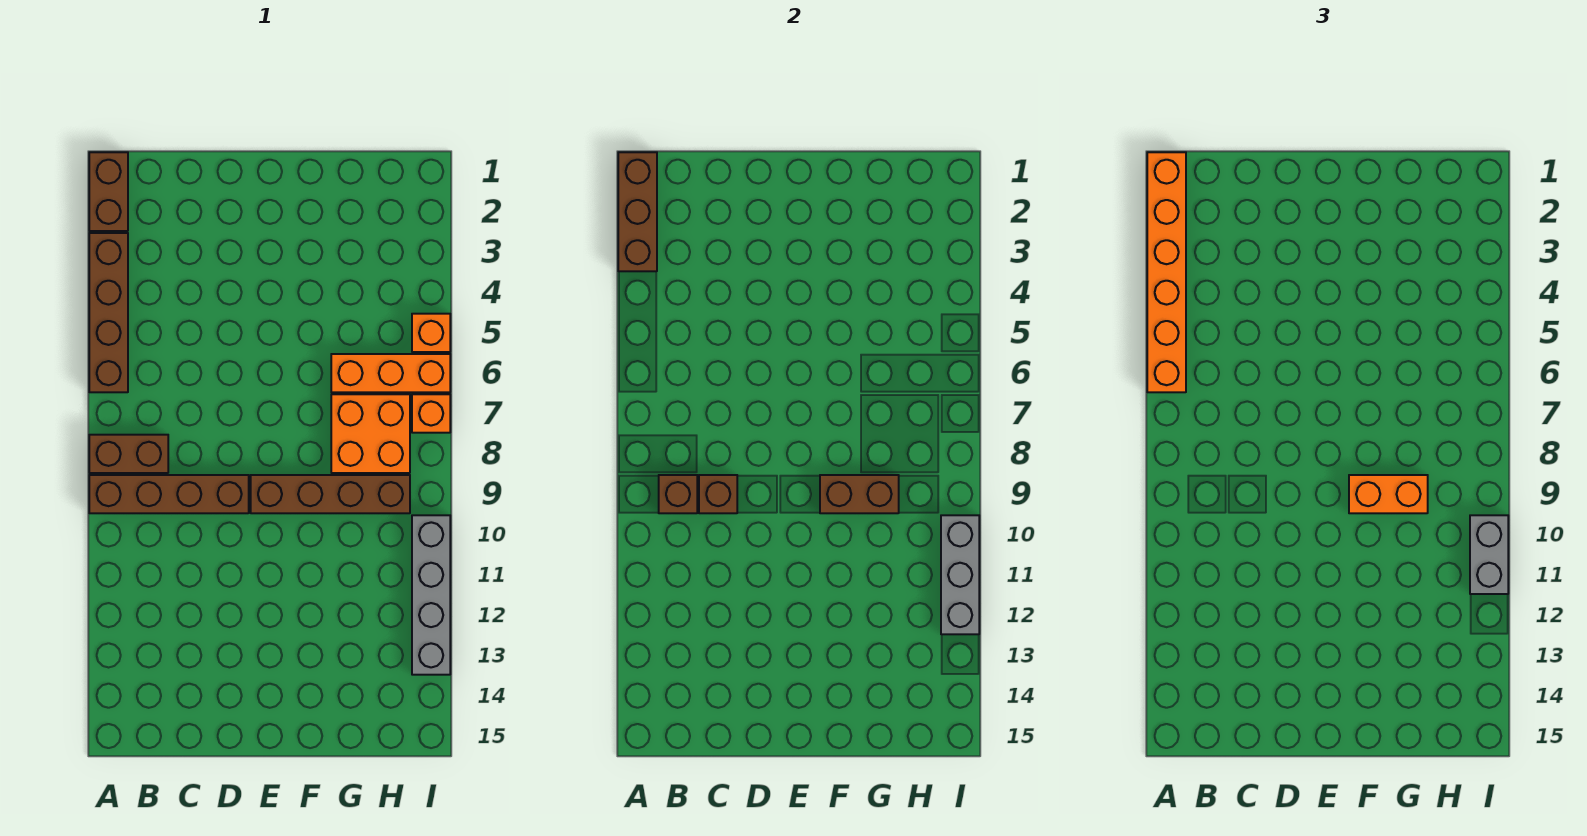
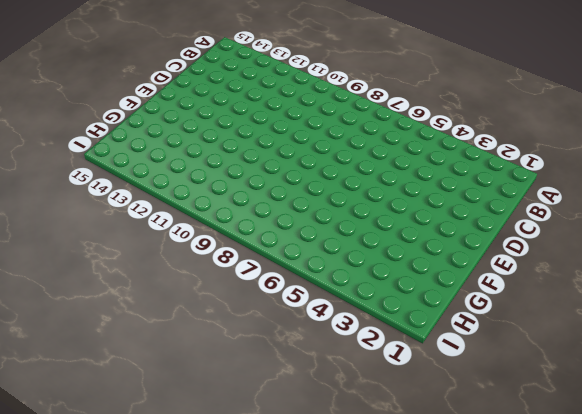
none -> brown brick A1:A2 level 1
none -> brown brick A3:A6 level 1
none -> brown brick A8:B8 level 1

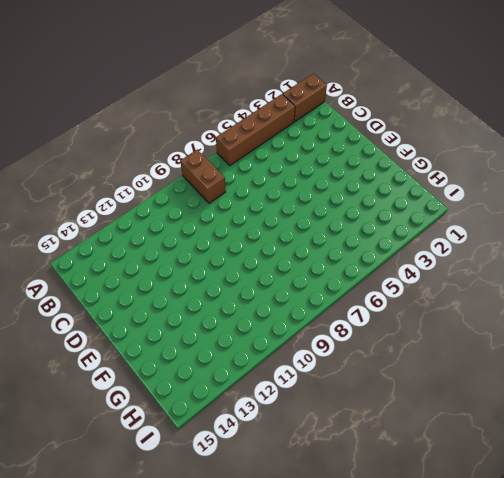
none -> brown brick A9:D9 level 1
none -> brown brick E9:H9 level 1
none -> orange brick G6:I6 level 1

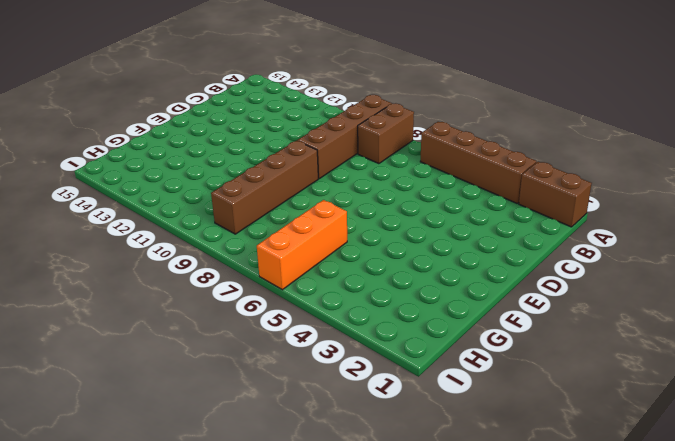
none -> orange brick G7:H8 level 1
none -> orange brick I5 level 1
none -> orange brick I7 level 1

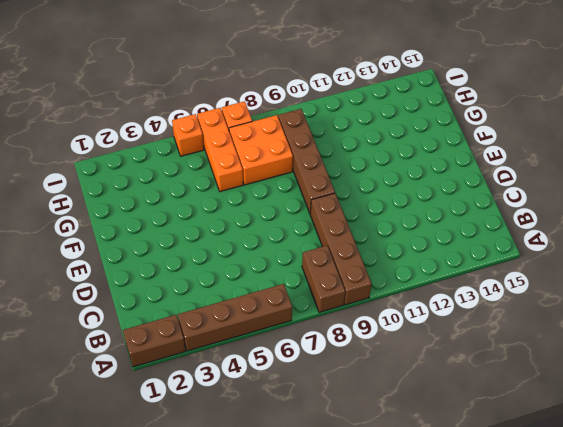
none -> grey brick I10:I13 level 1
none -> brown brick A1:A3 level 2
none -> brown brick B9 level 2

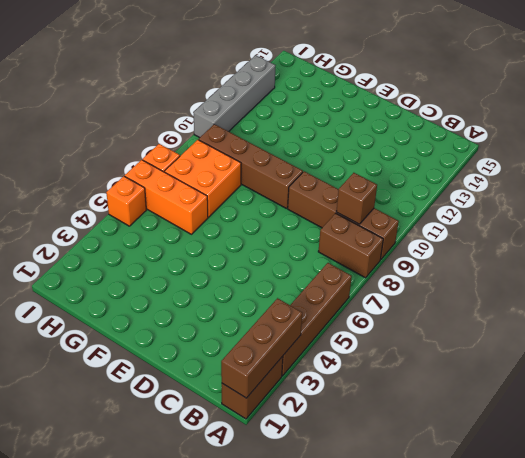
none -> brown brick C9 level 2
none -> brown brick F9:G9 level 2
none -> grey brick I10:I12 level 2

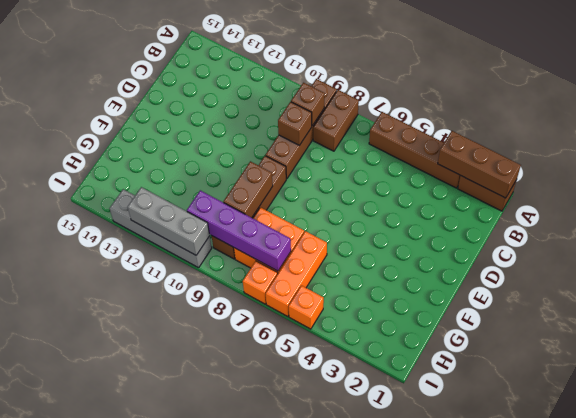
purple brick H7:H10 level 2 -> none
none -> orange brick A1:A6 level 3
none -> orange brick F9:G9 level 3
none -> grey brick I10:I11 level 3

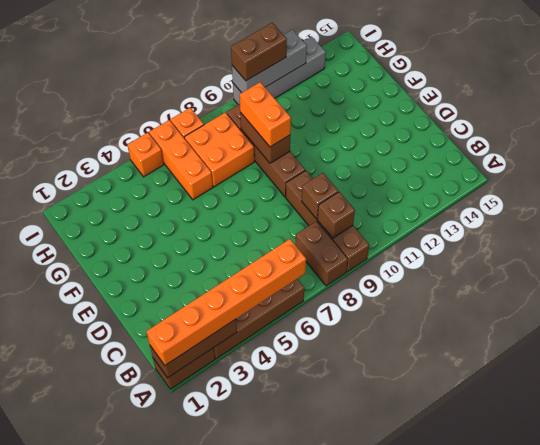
brown brick I10:I11 level 3 -> grey brick I10:I11 level 3

